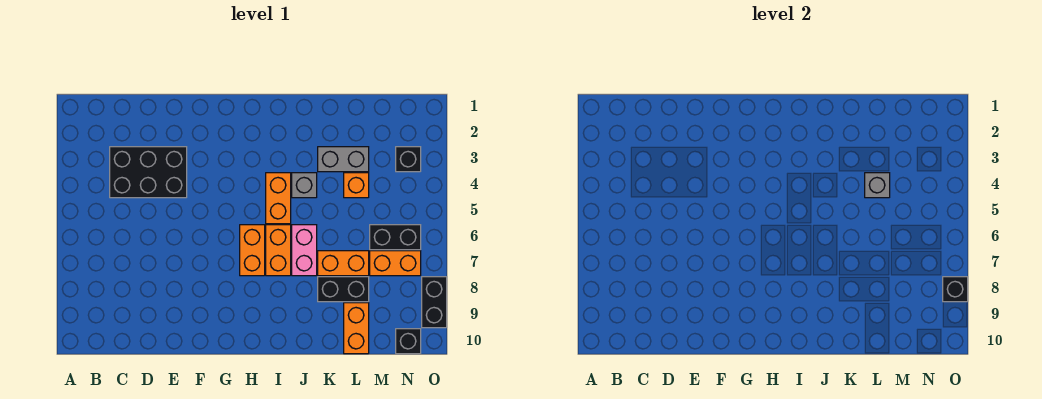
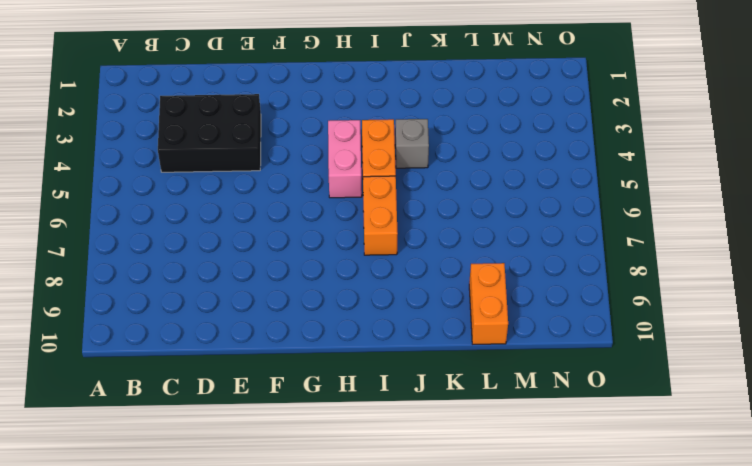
pink brick H4:H5 level 1 -> pink brick J6:J7 level 1
none -> orange brick H6:H7 level 1
none -> grey brick K3:L3 level 1
none -> orange brick K7:L7 level 1

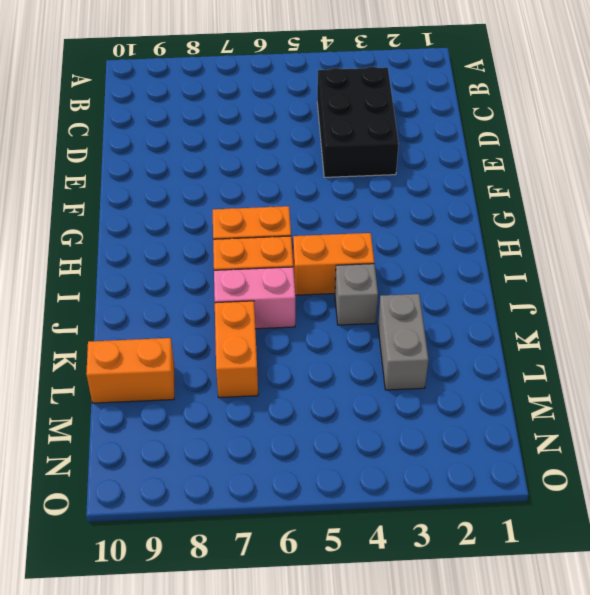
none -> black brick K8:L8 level 1
none -> orange brick L4 level 1
none -> black brick M6:N6 level 1

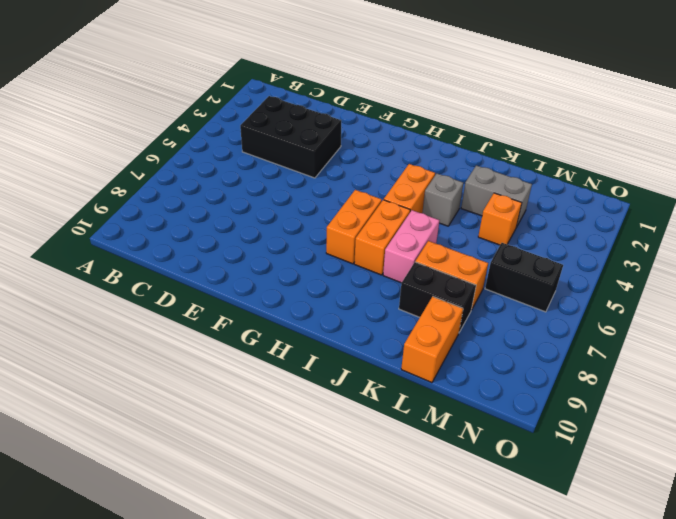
none -> orange brick M7:N7 level 1
none -> black brick N3 level 1
none -> black brick N10 level 1

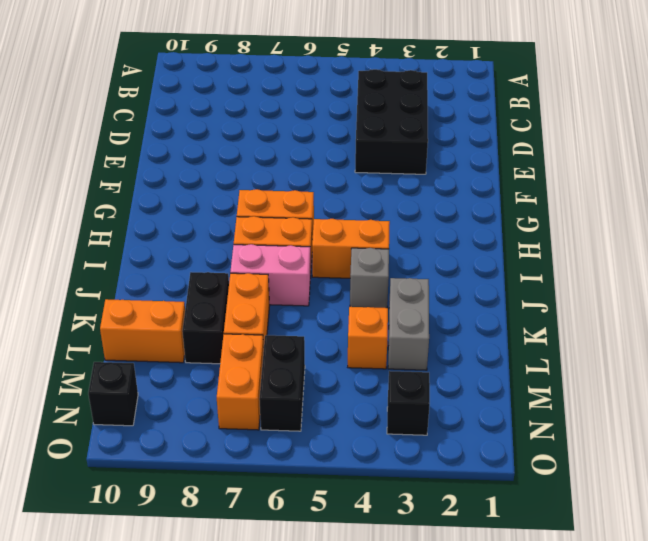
none -> black brick O8:O9 level 1
none -> grey brick L4 level 2
none -> black brick O8 level 2

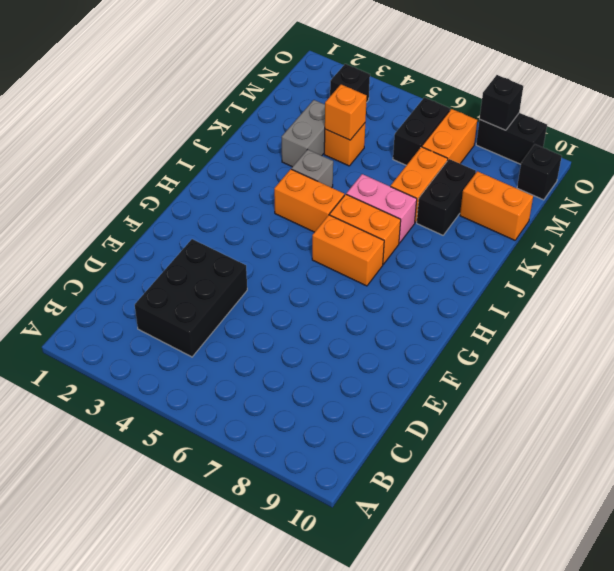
orange brick L4 level 2 -> grey brick L4 level 2

